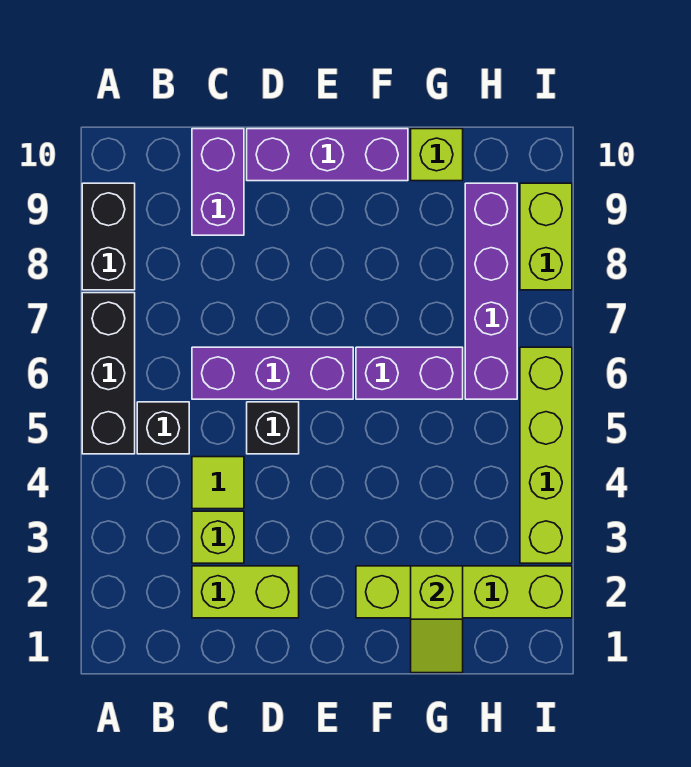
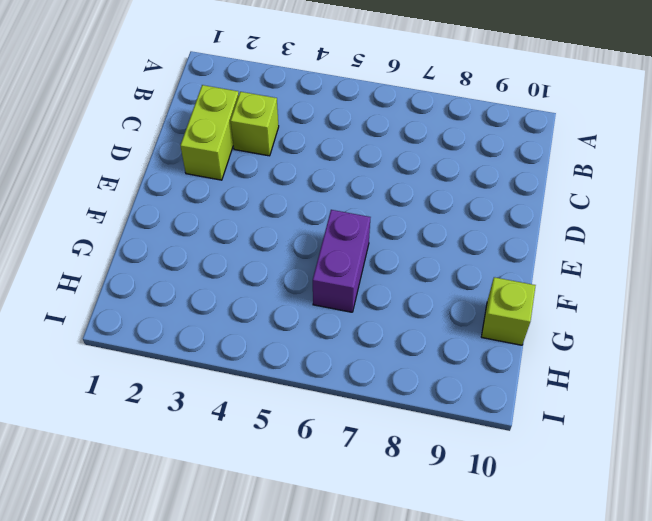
none -> black brick A5:A7 level 1
none -> black brick A8:A9 level 1
none -> black brick B5 level 1

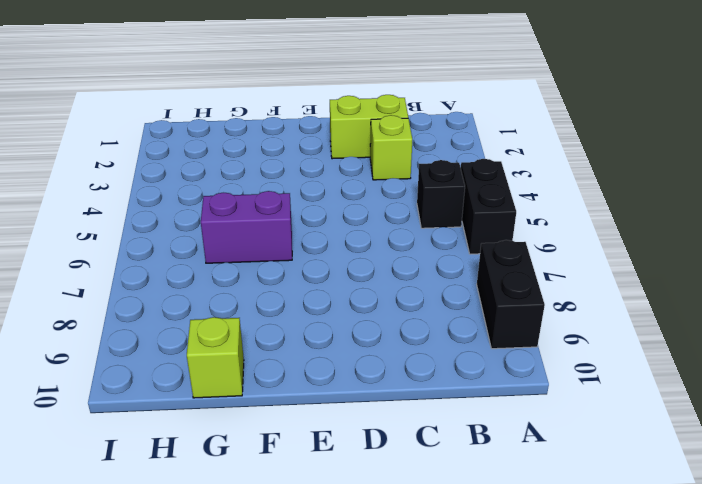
black brick A5:A6 level 1 -> black brick A5:A7 level 1
none -> lime tile C4 level 1
none -> purple brick C6:E6 level 1
none -> purple brick C9:C10 level 1

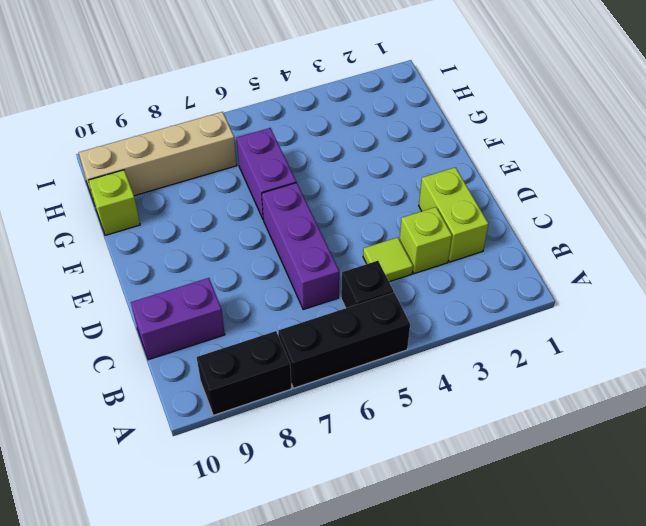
tan brick H7:H10 level 1 -> purple brick H6:H9 level 1
none -> black brick D5 level 1
none -> purple brick D10:F10 level 1
none -> lime brick F2:I2 level 1

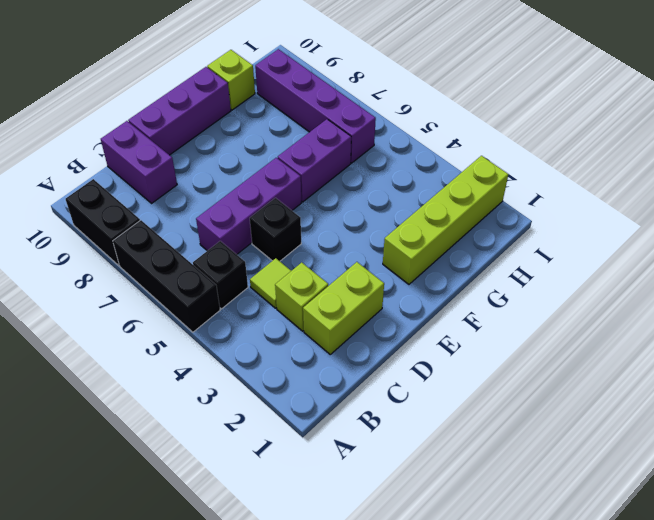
none -> lime brick I3:I6 level 1
none -> lime brick I8:I9 level 1
none -> lime slope G1:G2 level 2 top 2

